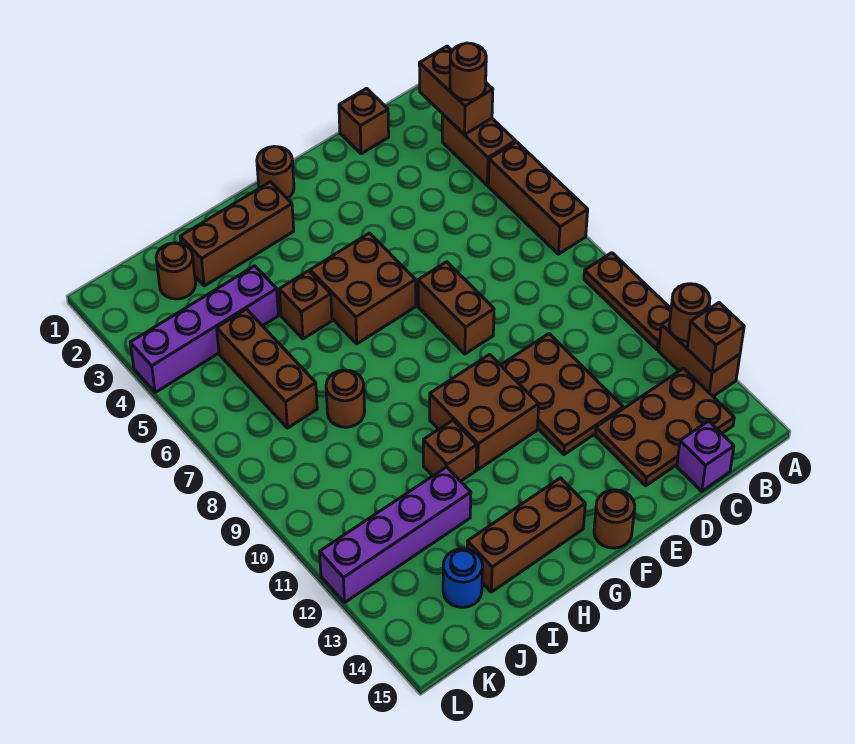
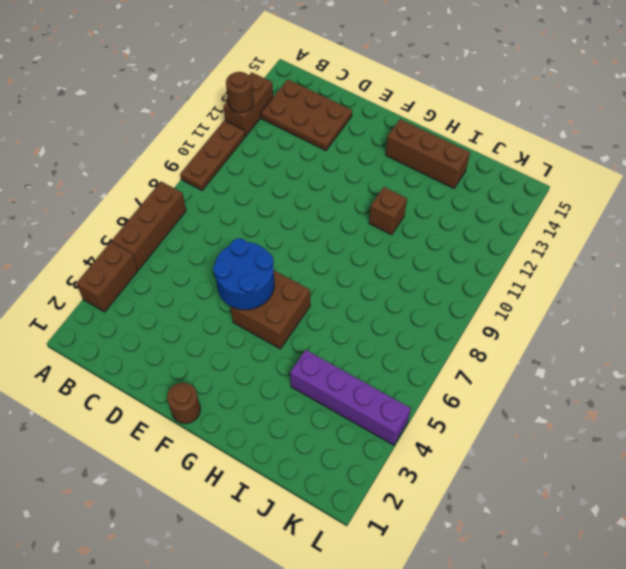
blue round brick E5:F6 level 2 -> none
none -> brown brick C1 level 1
none -> purple brick C15 level 1
none -> brown plate D10:E12 level 1

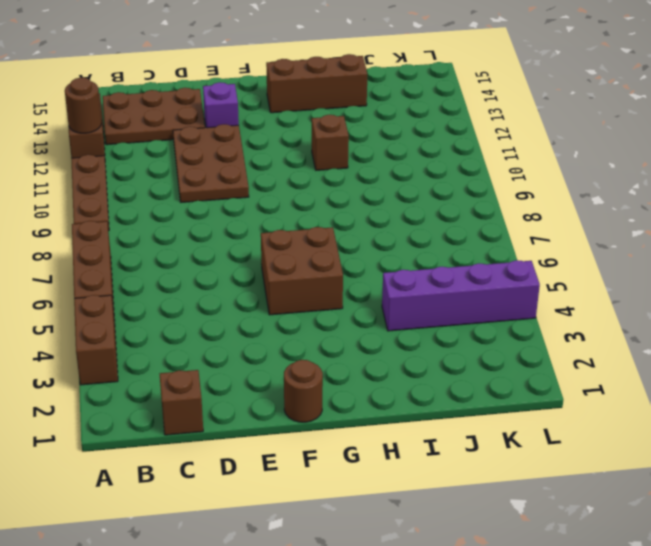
purple brick E13 level 1 -> purple brick C15 level 1
none -> brown brick E7:E8 level 1
none -> brown brick F10:G11 level 1
none -> brown round brick F15 level 1

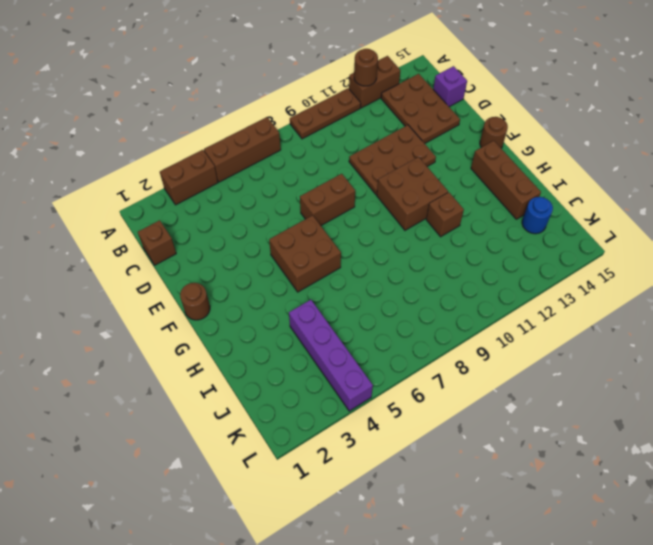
none -> brown brick G2:I2 level 1
none -> brown brick H5 level 1
none -> brown round brick I8 level 1

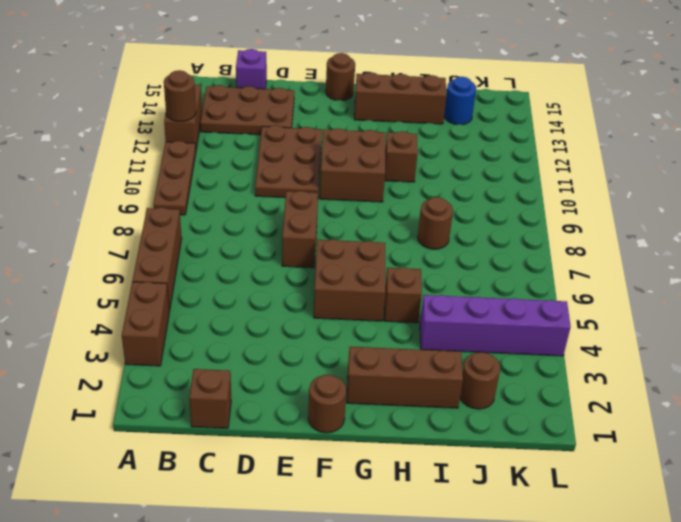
none -> purple brick I12:L12 level 1
none -> brown brick J5:J7 level 1
none -> brown brick A2:A3 level 2

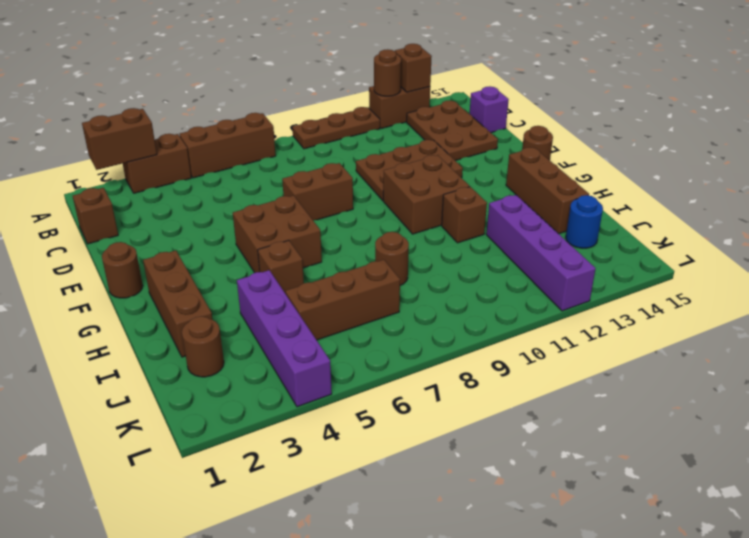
none -> brown round brick A3 level 3

